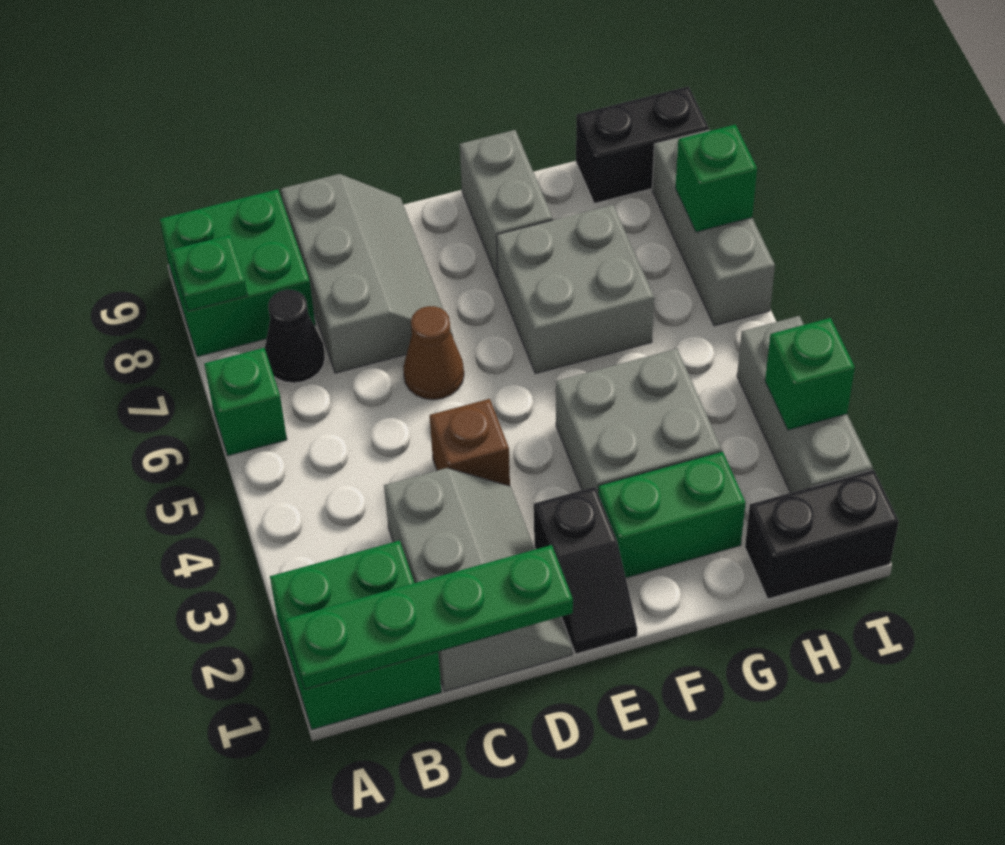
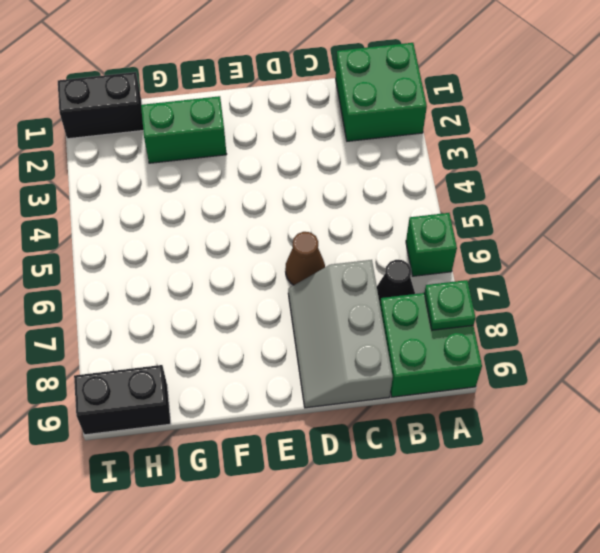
none -> grey slope C1:D3 level 1 top C
none -> brown brick D4 level 1
none -> black slope E1:E2 level 1 top 2

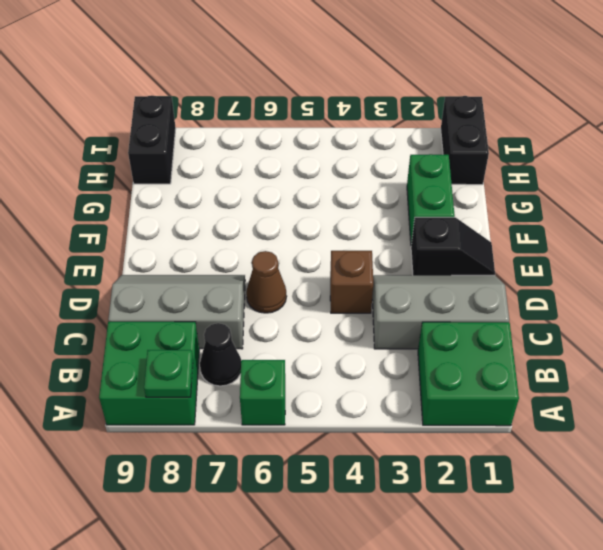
none -> grey brick F3:G4 level 1
none -> grey brick F6:G7 level 1
none -> grey brick F8:F9 level 1

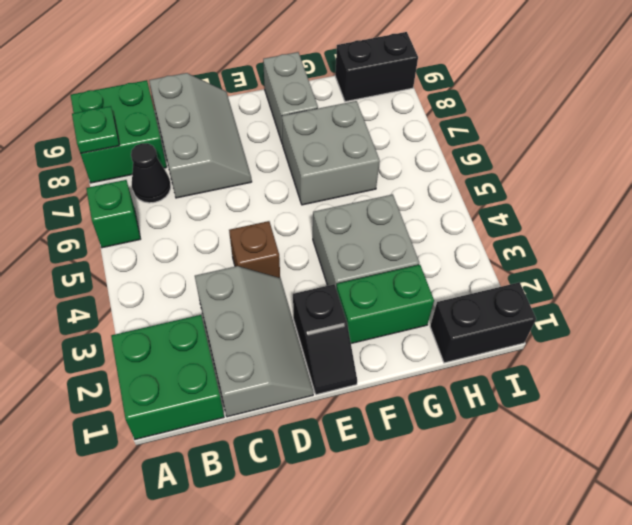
none -> brown cone D6 level 1
none -> grey brick I2:I4 level 1
none -> grey brick I6:I8 level 1

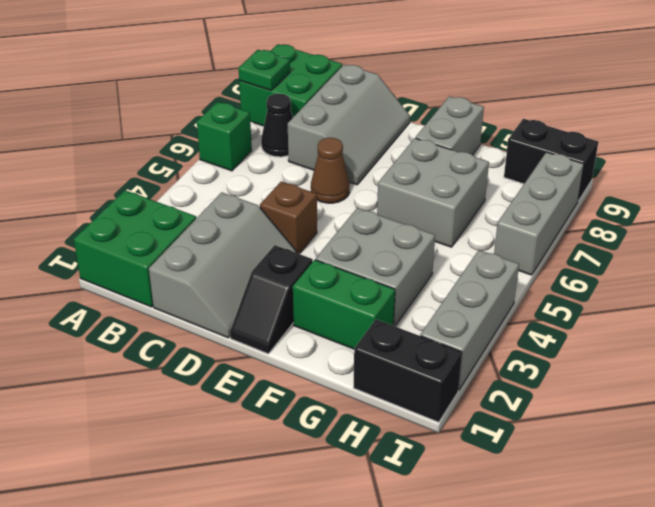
none -> green plate A1:D1 level 2
none -> green brick I3 level 2
none -> green brick I7 level 2

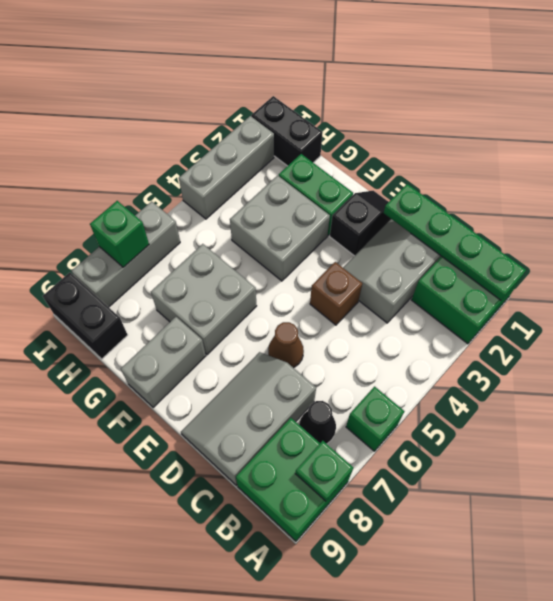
none -> green brick I3 level 2

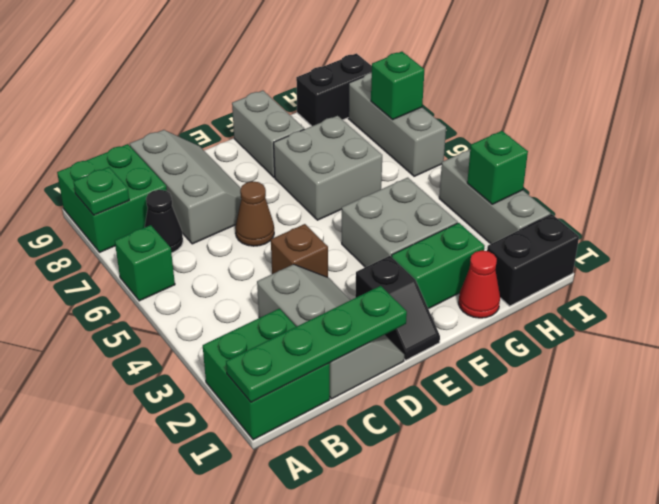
red cone G1 level 1 -> none

